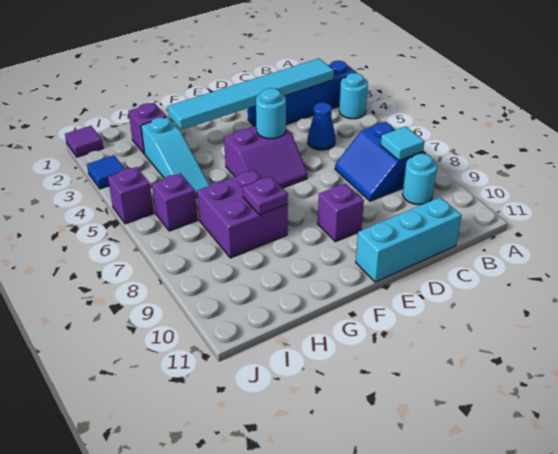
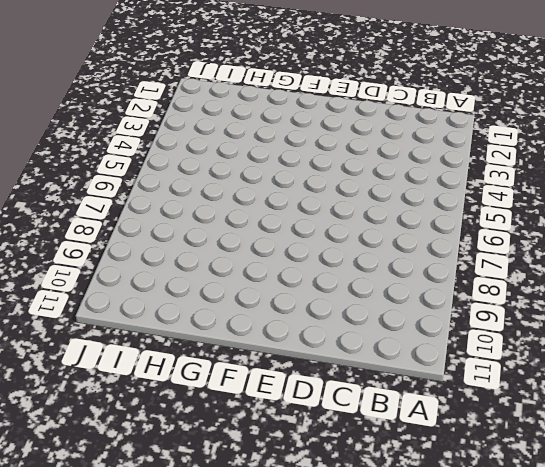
none -> blue brick A3:D3 level 1
none -> cyan round brick A4 level 1
none -> blue slope B7:C8 level 1 top B

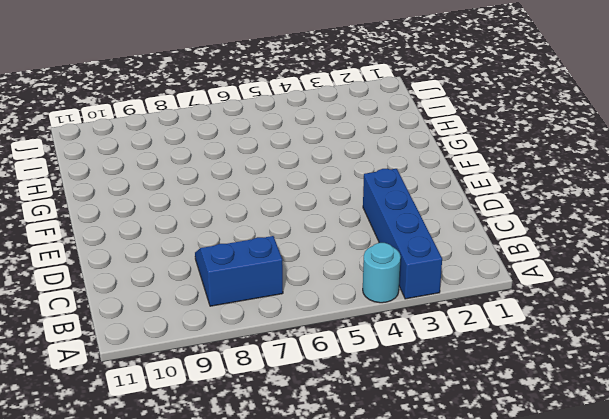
none -> cyan round brick B9 level 1
none -> blue cone C5 level 1
none -> cyan brick C11:E11 level 1

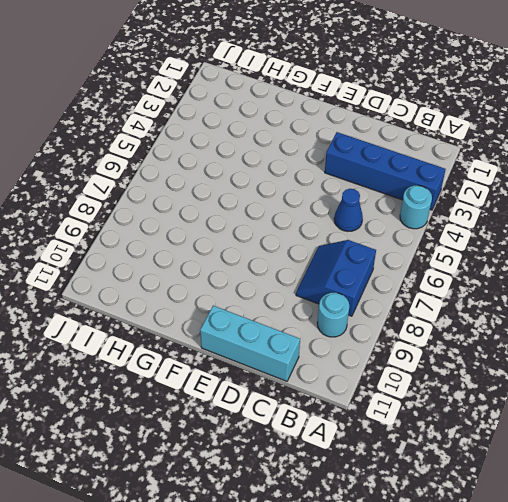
none -> purple slope E5:F6 level 1 top 5
none -> purple brick E9 level 1
none -> purple brick G7:H8 level 1

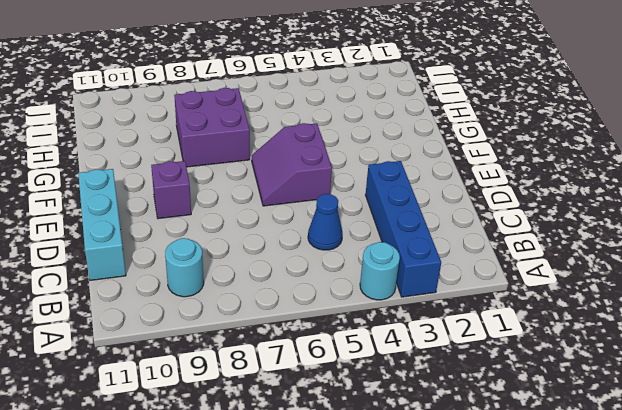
none -> blue slope B7:C8 level 1 top B
none -> purple brick H2 level 1
none -> cyan slope H3:H5 level 1 top 3

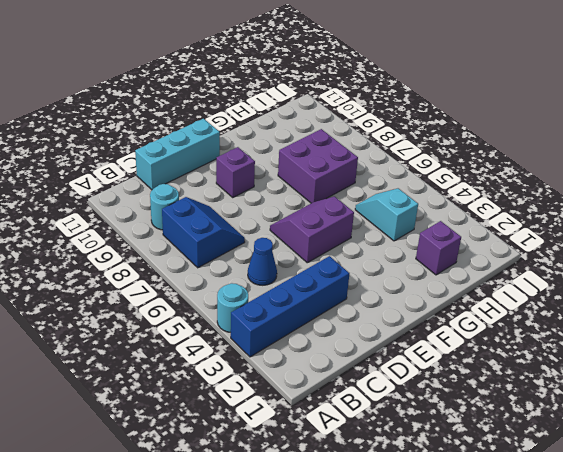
cyan slope H4:H5 level 1 top 4 -> cyan slope H3:H5 level 1 top 3
none -> purple brick I6 level 1
none -> purple tile J1 level 1
none -> blue tile J3 level 1

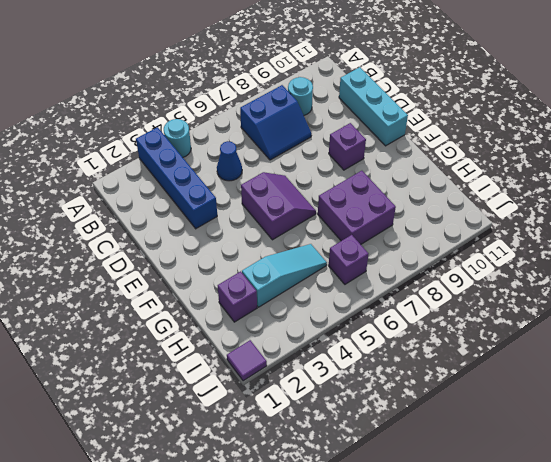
none -> blue tile J3 level 1
none -> purple brick J5 level 1
none -> cyan tile B3:G3 level 2

